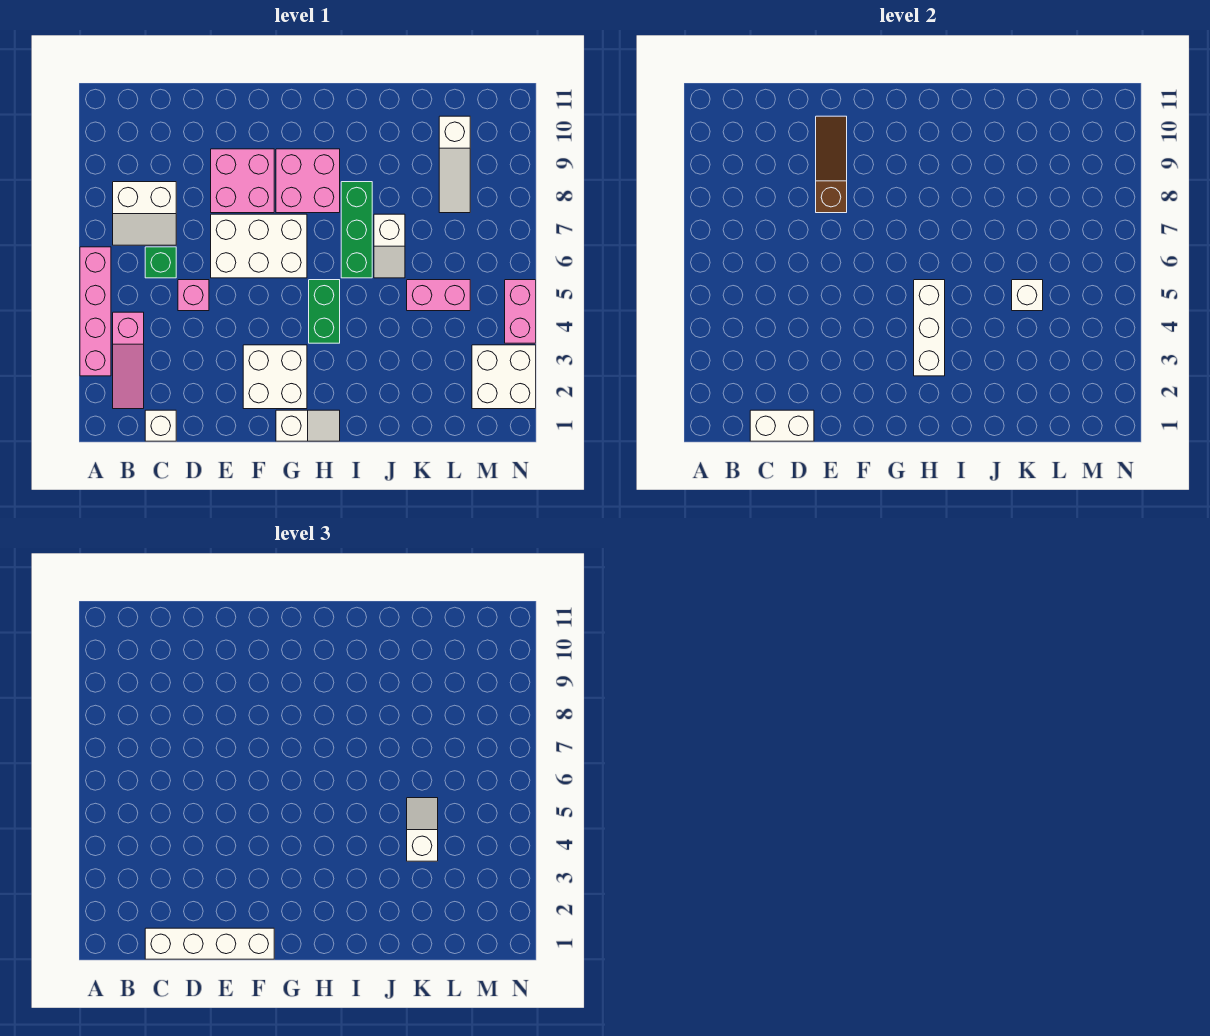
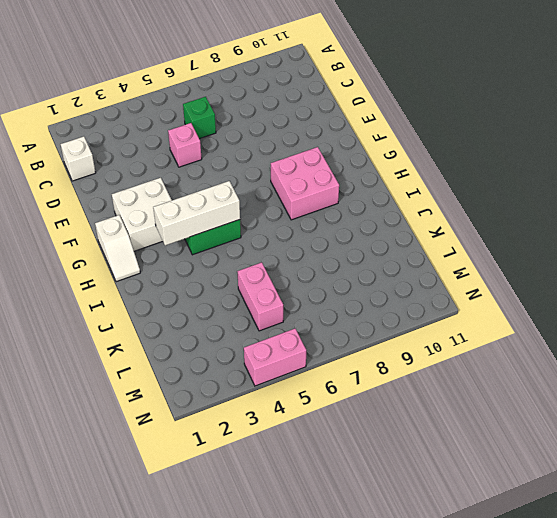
none -> pink brick A3:A6 level 1
none -> pink slope B2:B4 level 1 top 4
none -> white slope B7:C8 level 1 top 8

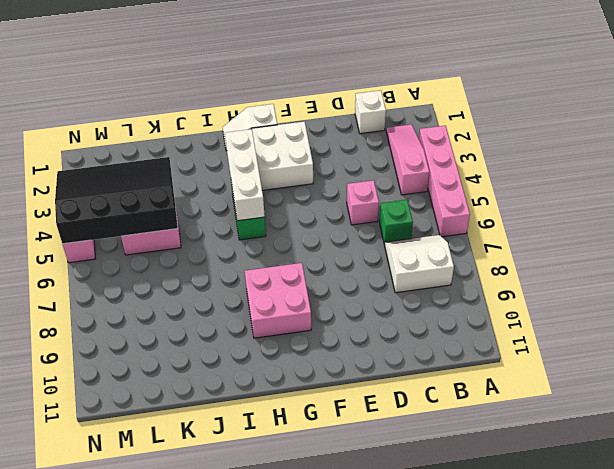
black slope K3:N5 level 2 top 5 -> white brick K5 level 2
none -> white brick E6:G7 level 1
none -> pink brick E8:F9 level 1
none -> green brick I6:I8 level 1

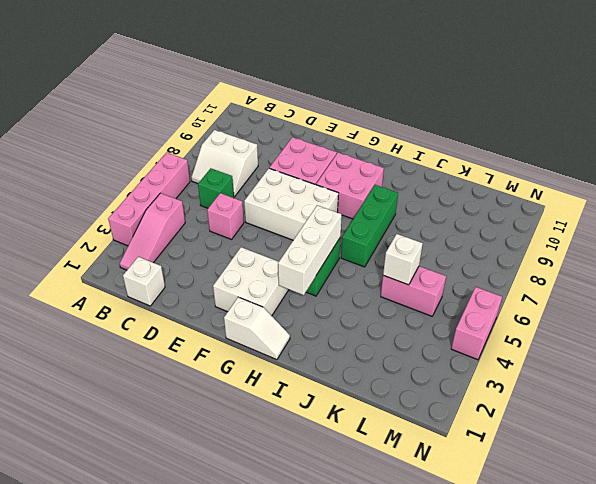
none -> white slope J6:J7 level 1 top 7
none -> white slope L8:L10 level 1 top 10
none -> white brick M2:N3 level 1

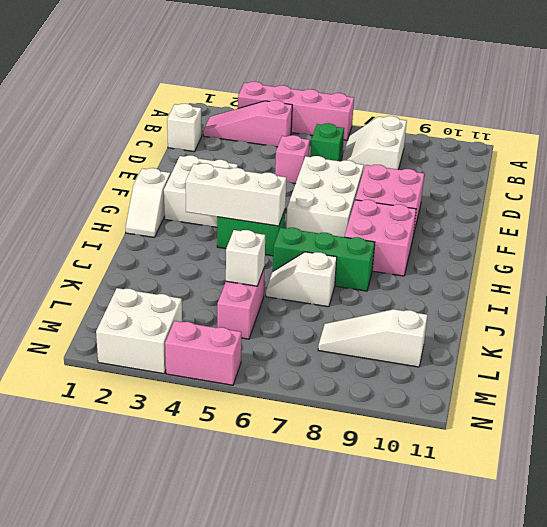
none -> white brick C1:D1 level 2
none -> brown slope E8:E10 level 2 top 8
none -> white brick C1:F1 level 3

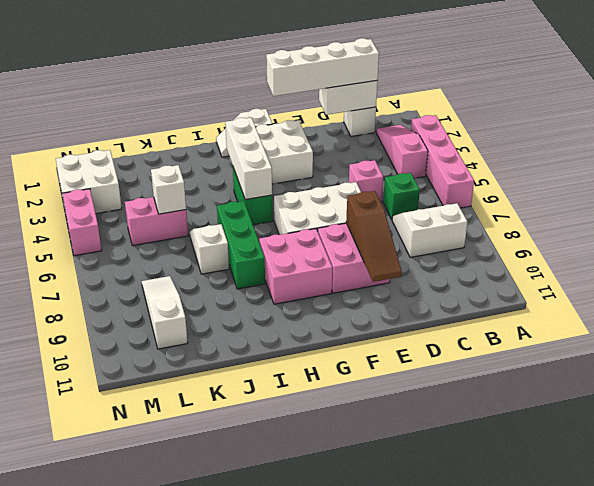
none -> white slope K4:K5 level 3 top 4

